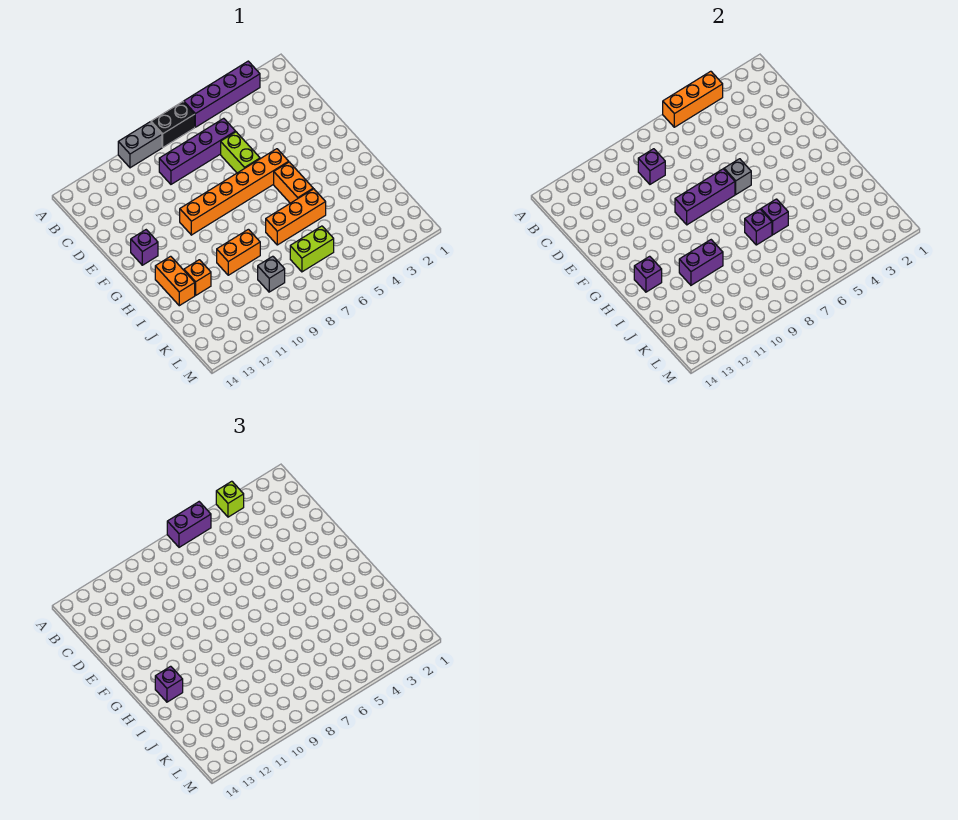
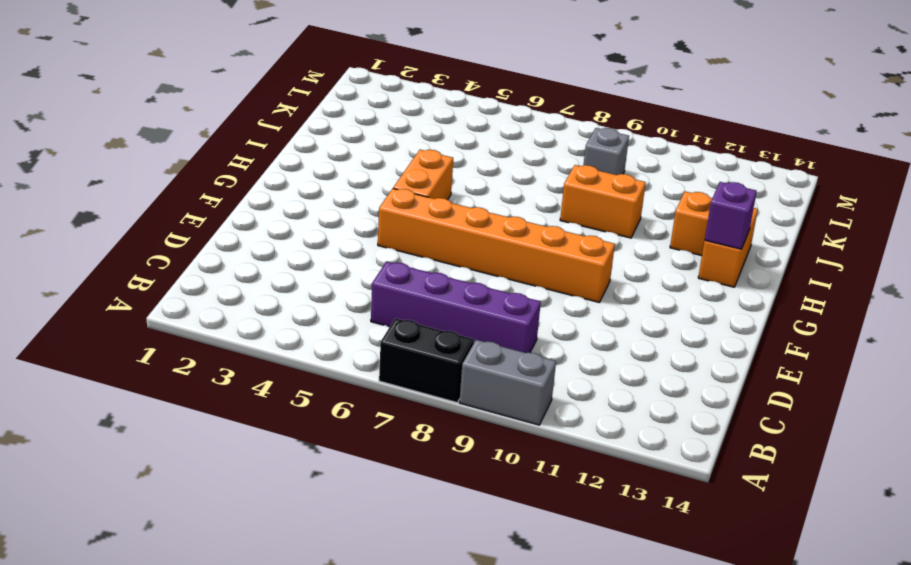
none -> purple brick A3:A6 level 1
none -> lime brick D6:E6 level 1
none -> purple brick F13 level 1

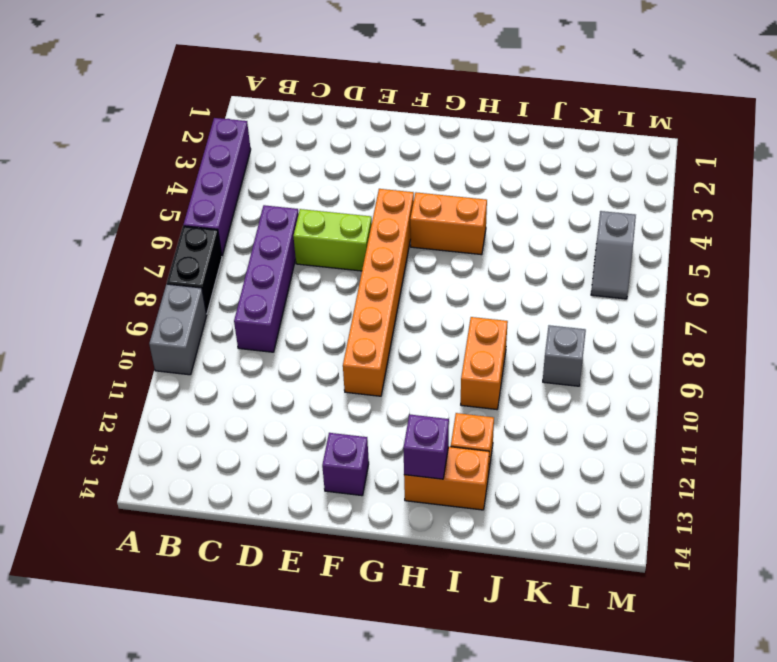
grey slope L5:L6 level 1 top 5 -> none
none -> orange brick I5:I7 level 1
none -> lime brick K6:K7 level 1
none -> orange brick A4:A6 level 2

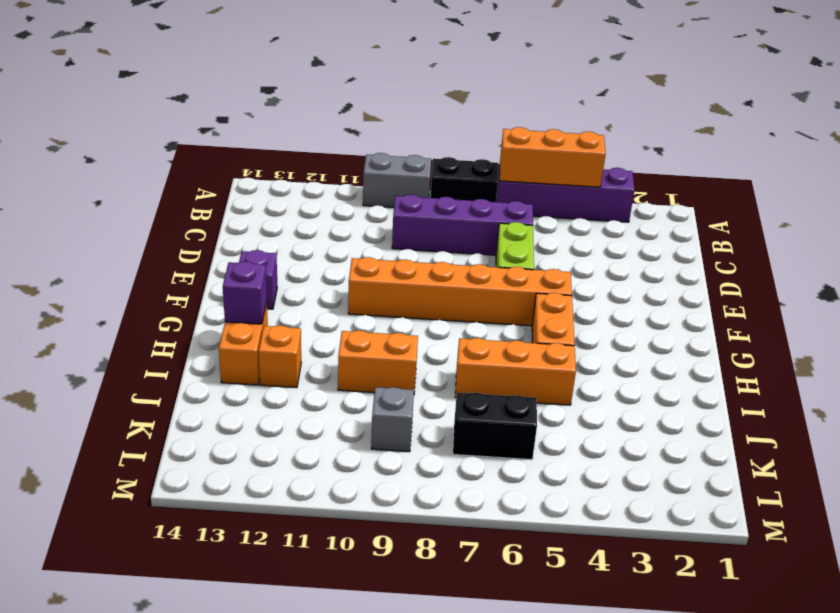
black brick K6:K7 level 1 -> lime brick K6:K7 level 1
none -> purple brick C9 level 2
none -> grey brick F6 level 2
none -> purple brick F7:F9 level 2

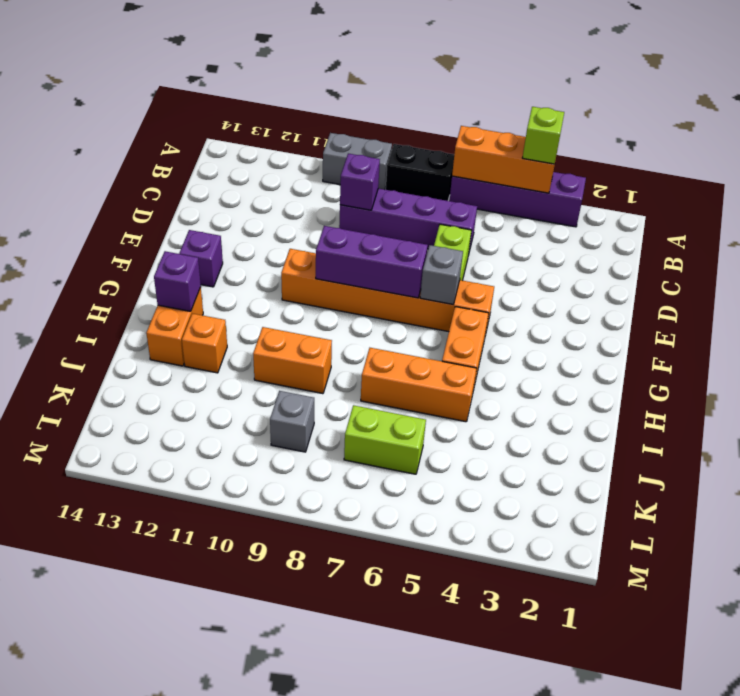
none -> purple brick I6 level 2
none -> purple brick I7 level 2
none -> purple brick I10:I11 level 2

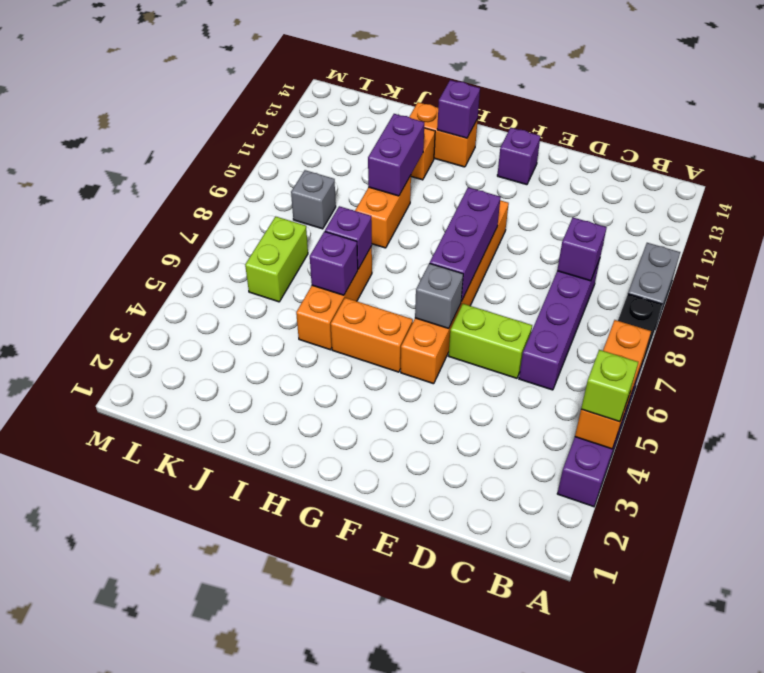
none -> purple brick A6:A7 level 3
none -> purple brick H13 level 3

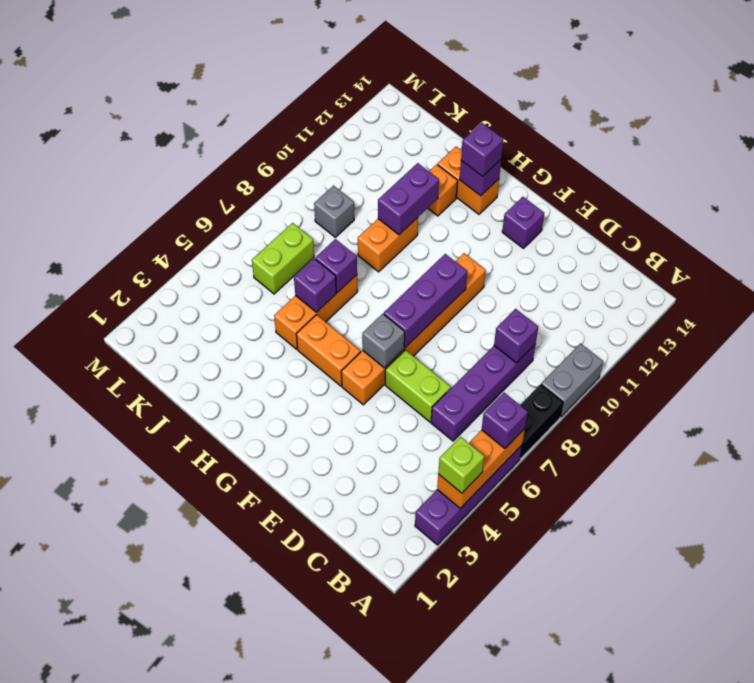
purple brick A6 level 3 -> purple brick A6:A7 level 3

